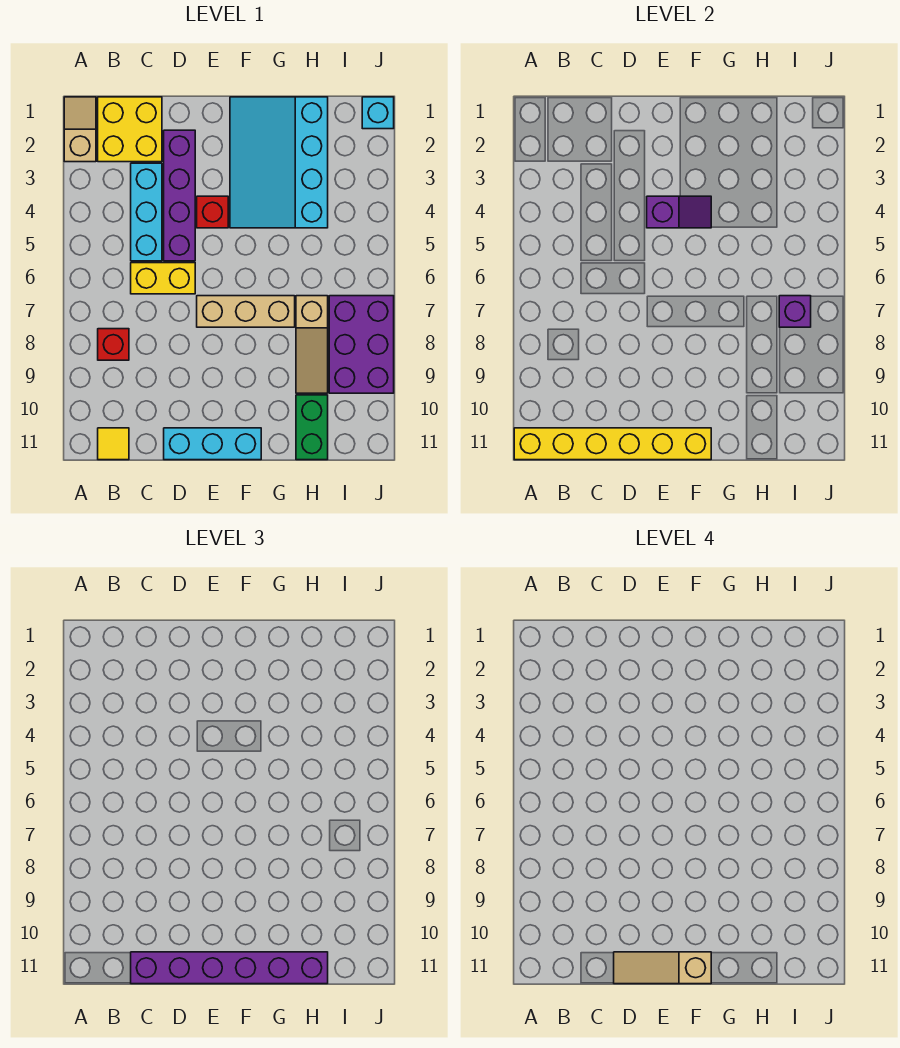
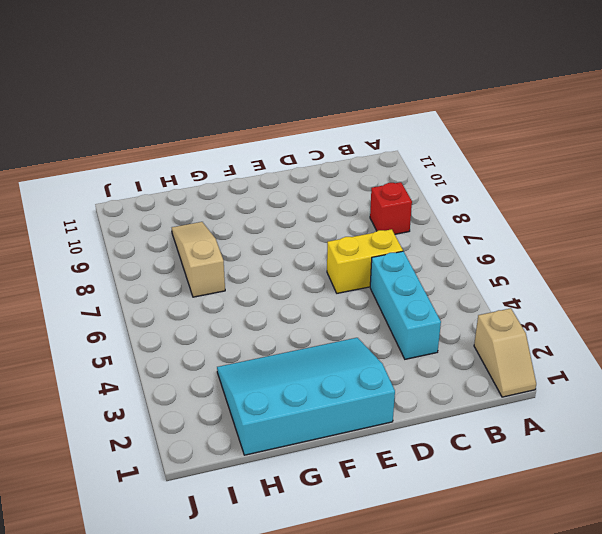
cyan slope E1:H3 level 1 top 1 -> cyan slope F1:H4 level 1 top H
none -> yellow brick B1:C2 level 1
none -> yellow tile B11 level 1
none -> purple brick D2:D5 level 1

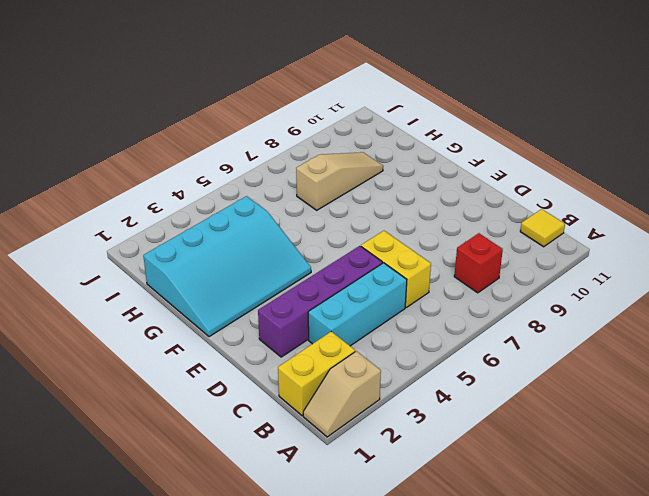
yellow brick B1:B2 level 1 -> yellow brick B1:C2 level 1
none -> cyan brick D11:F11 level 1
none -> red brick E4 level 1
none -> tan brick E7:G7 level 1

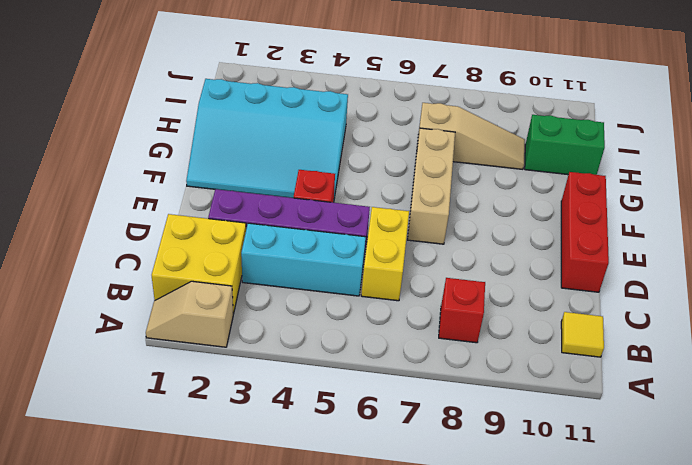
red brick D11:F11 level 1 -> cyan brick D11:F11 level 1
none -> purple brick I7:J9 level 1
none -> cyan brick J1 level 1
none -> yellow brick A11:F11 level 2

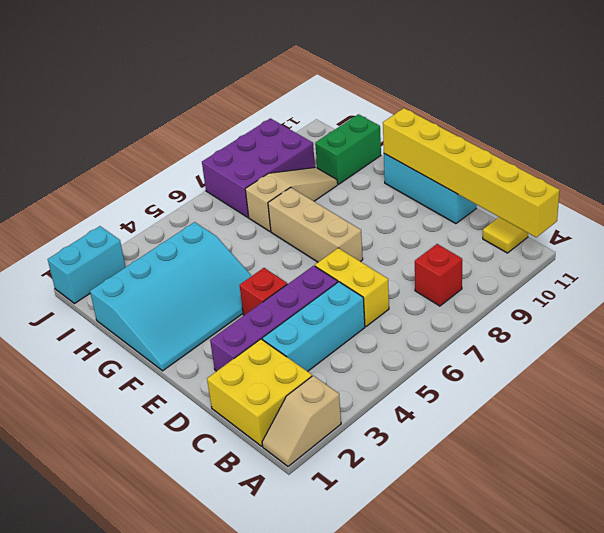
cyan brick J1:J2 level 1 -> cyan brick J1 level 1
none -> purple slope E4:F4 level 2 top E
none -> purple brick I7 level 2
none -> purple brick C11:H11 level 3

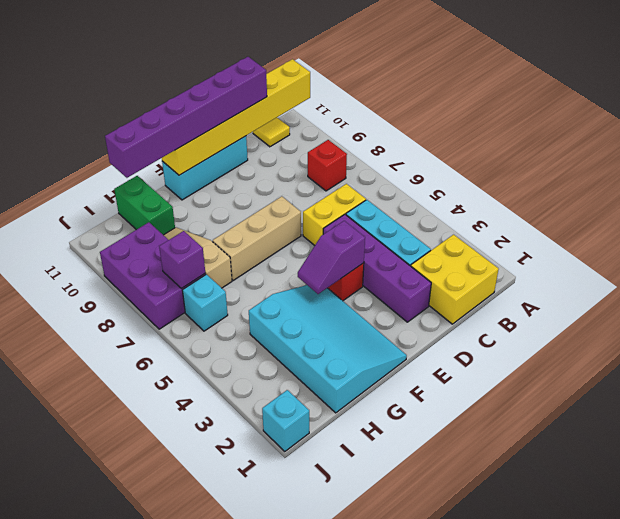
cyan brick I6 level 1 -> none
none -> tan slope A1:A2 level 1 top 2
none -> tan slope D11:F11 level 4 top F

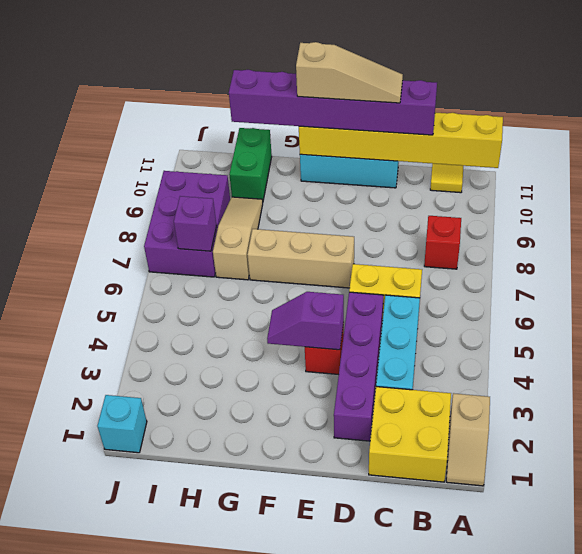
none -> cyan slope F1:H4 level 1 top H

